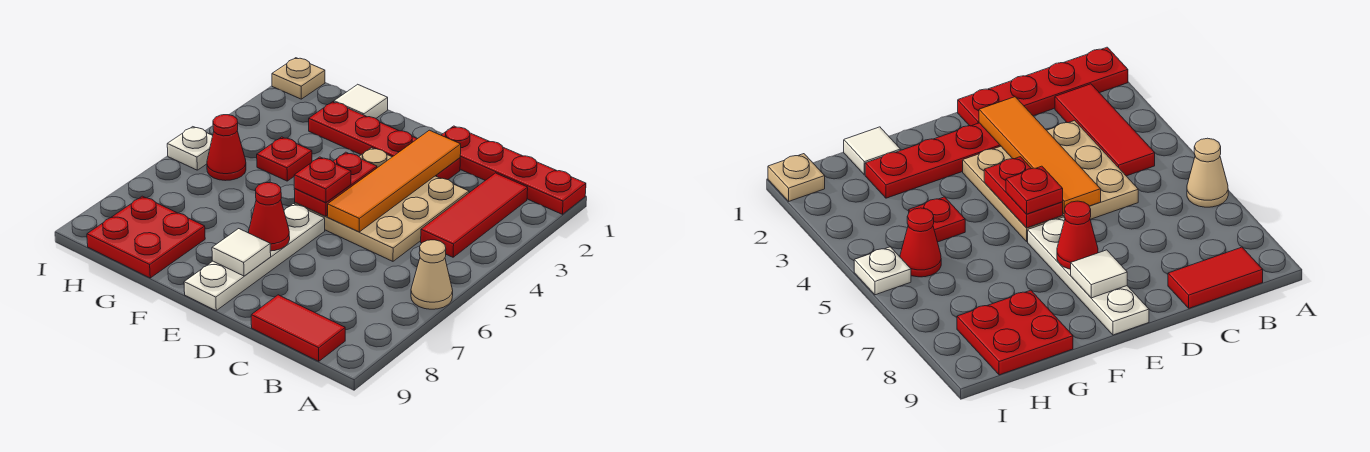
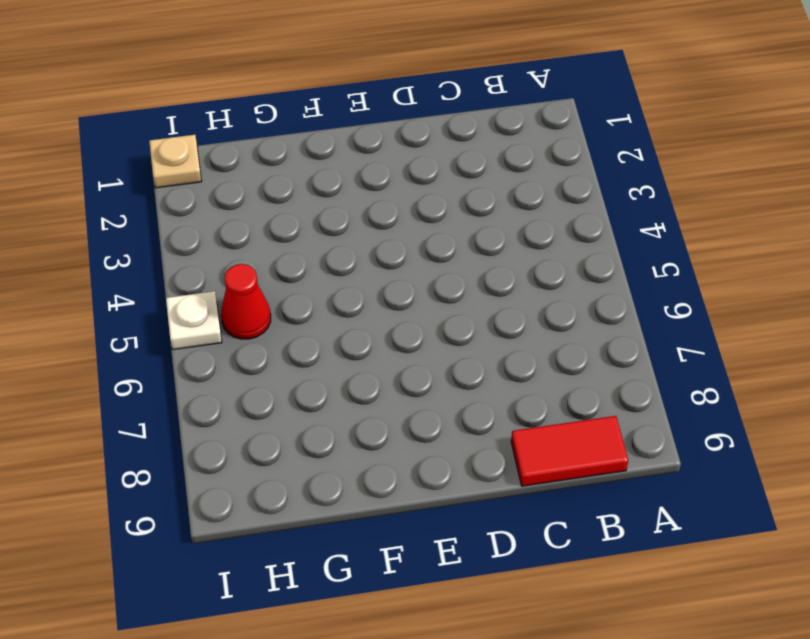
none -> red plate A1:D1 level 1
none -> tan cone A6 level 1
none -> red tile B2:B4 level 1

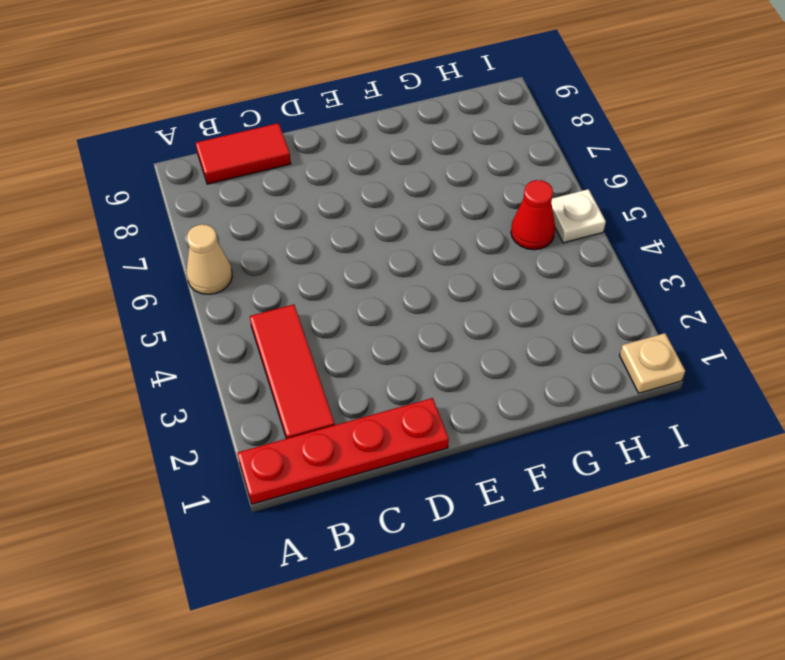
none -> tan plate C3:E5 level 1
none -> red plate D2:G2 level 1
none -> white plate E6:E9 level 1

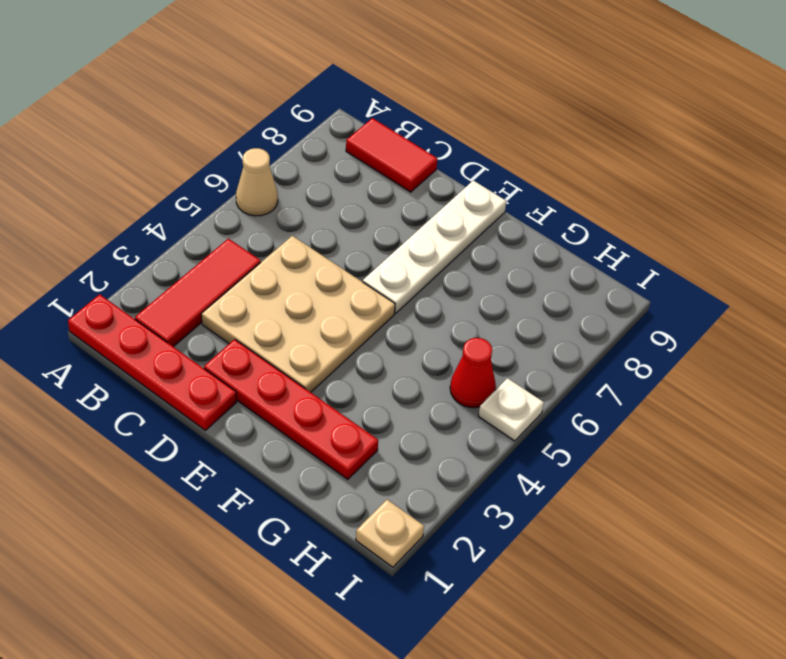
none -> white tile G1 level 1
none -> red plate G4 level 1
none -> red plate G8:H9 level 1

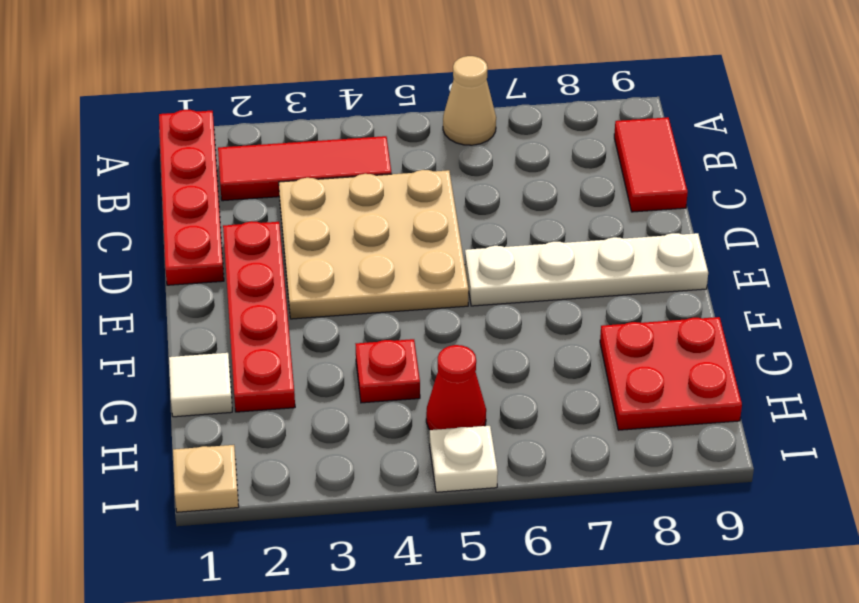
none -> orange tile D2:D5 level 2
none -> red plate E4:E5 level 2
none -> red cone E7 level 2

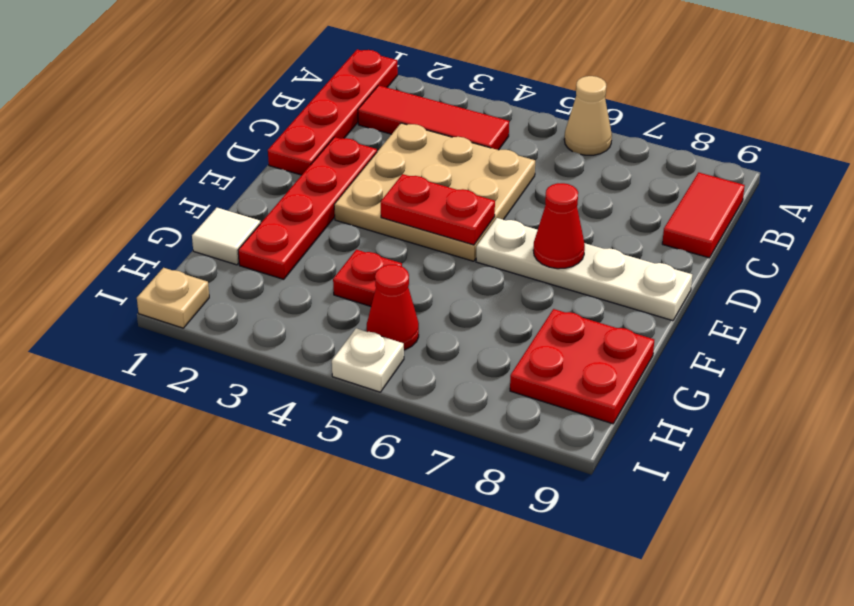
none -> orange tile D2:D5 level 2
none -> white tile E8 level 2
none -> red plate E5 level 3

